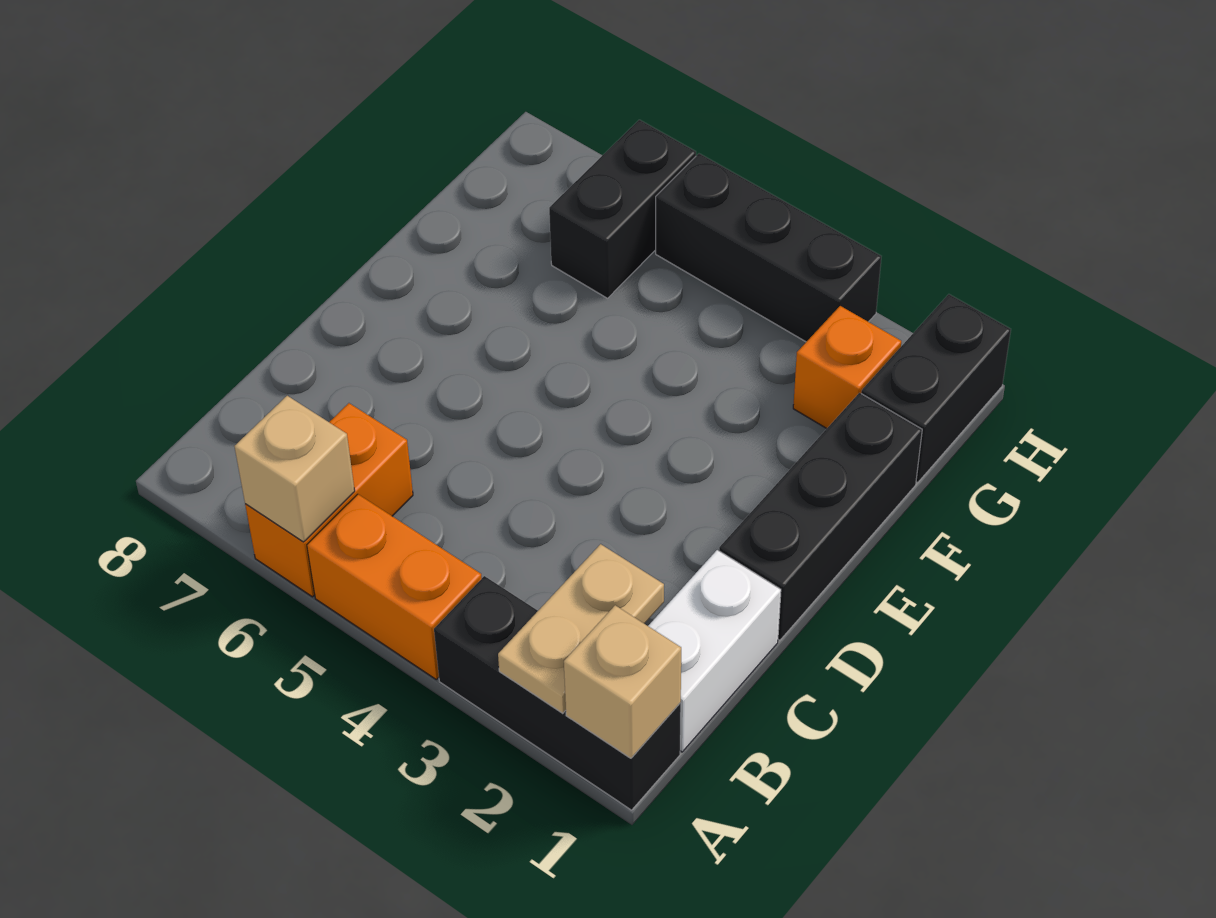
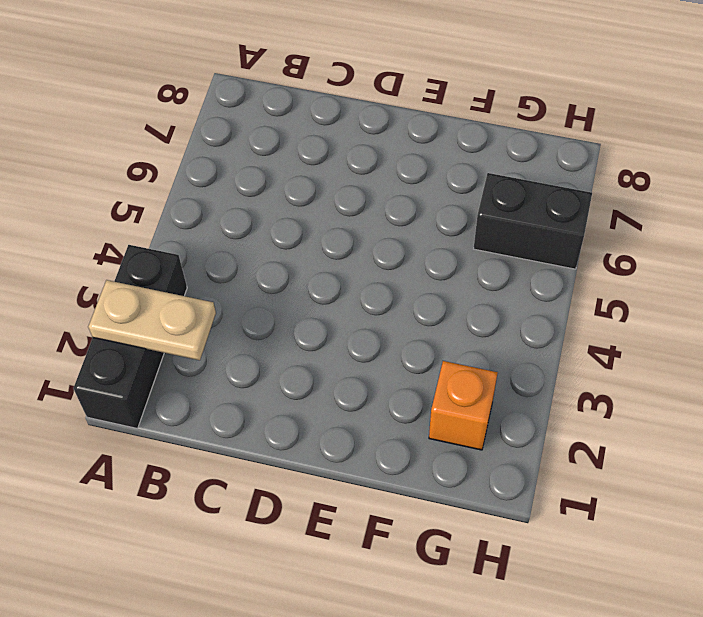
none -> orange brick A4:A5 level 1
none -> orange brick A6:B6 level 1
none -> white brick B1:C1 level 1

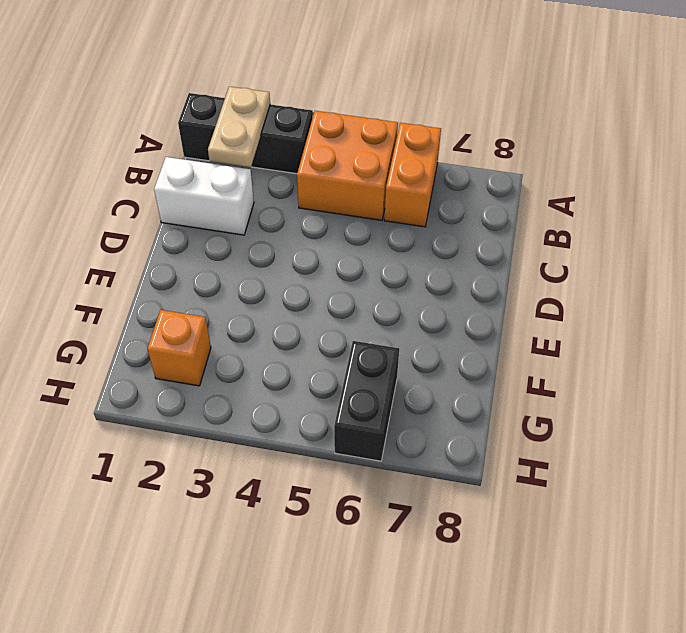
orange brick A4:B5 level 1 -> orange brick A4:A5 level 1
white brick C1:C2 level 1 -> white brick B1:C1 level 1
none -> black brick D1:F1 level 1
none -> black brick G1:H1 level 1
none -> black brick H3:H5 level 1

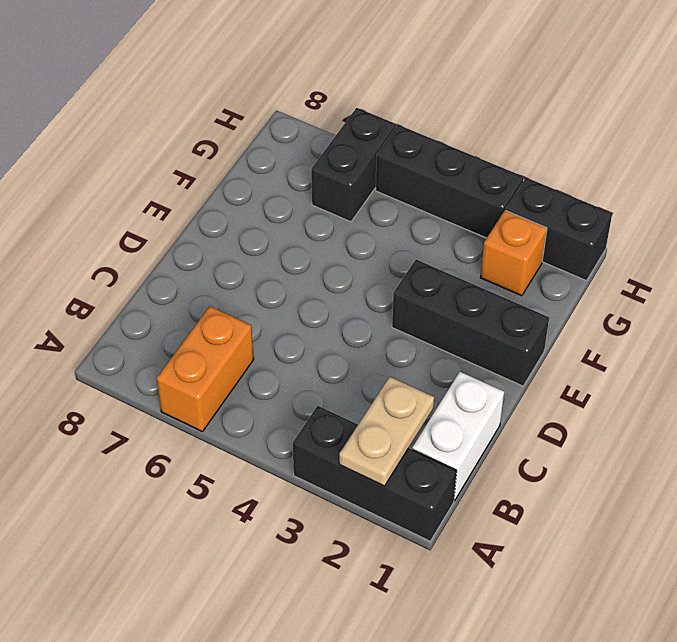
black brick E1:E3 level 1 -> black brick D1:F1 level 1
black brick H1:H2 level 1 -> black brick G1:H1 level 1
none -> orange brick A4:A5 level 1
none -> tan brick A1 level 2
none -> tan brick A6 level 2

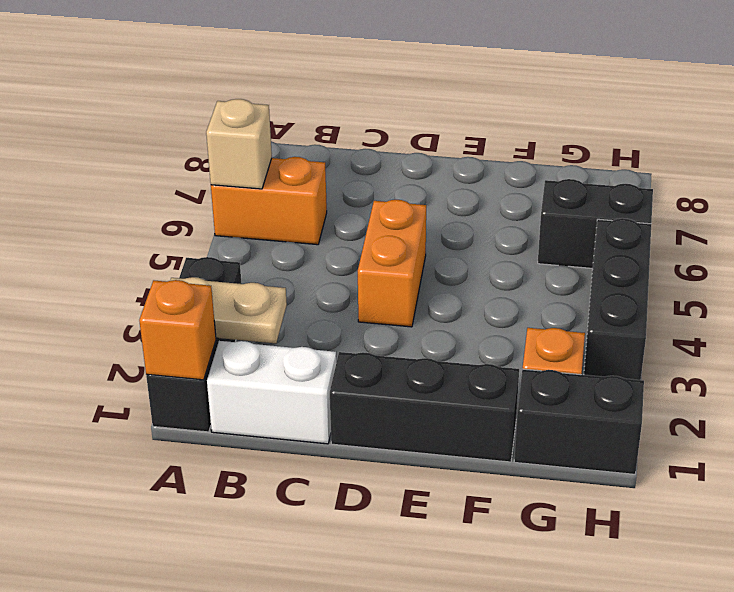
orange brick A1 level 2 -> tan brick A1 level 2
orange brick D4:D5 level 1 -> orange brick A4:A5 level 1

